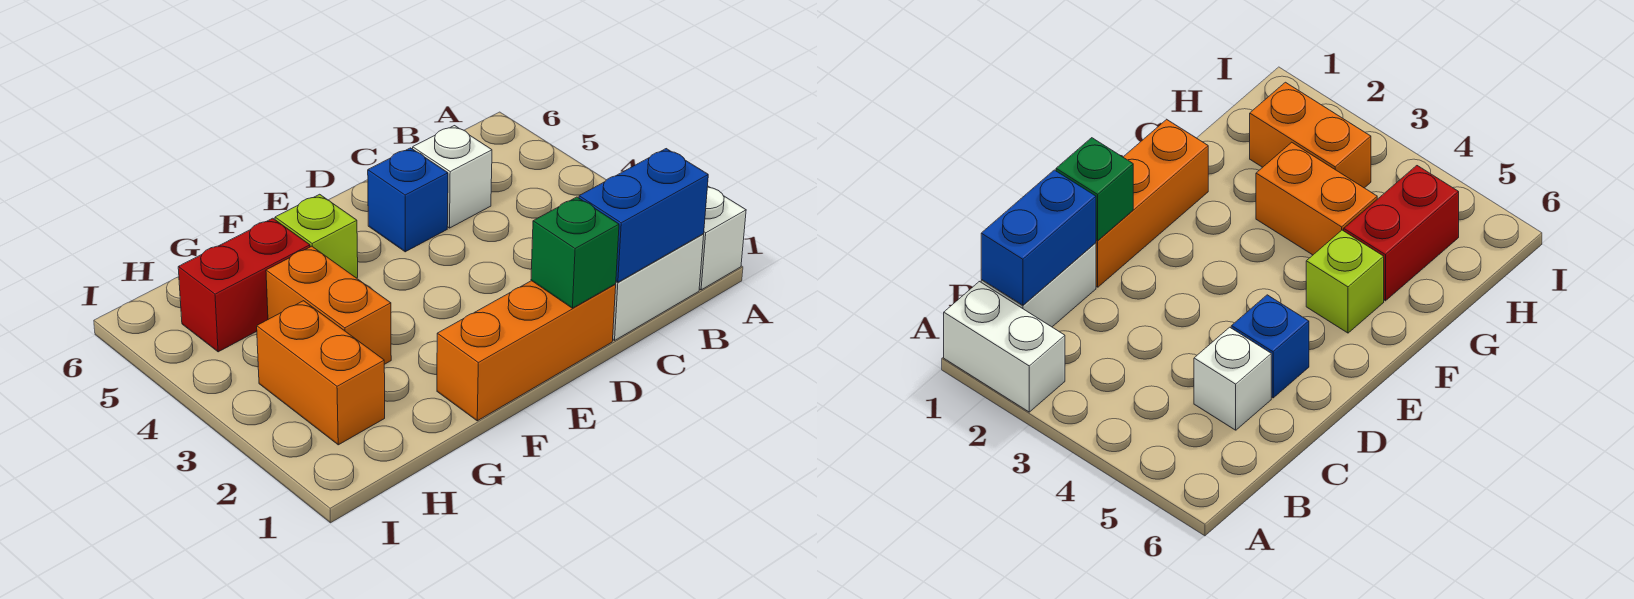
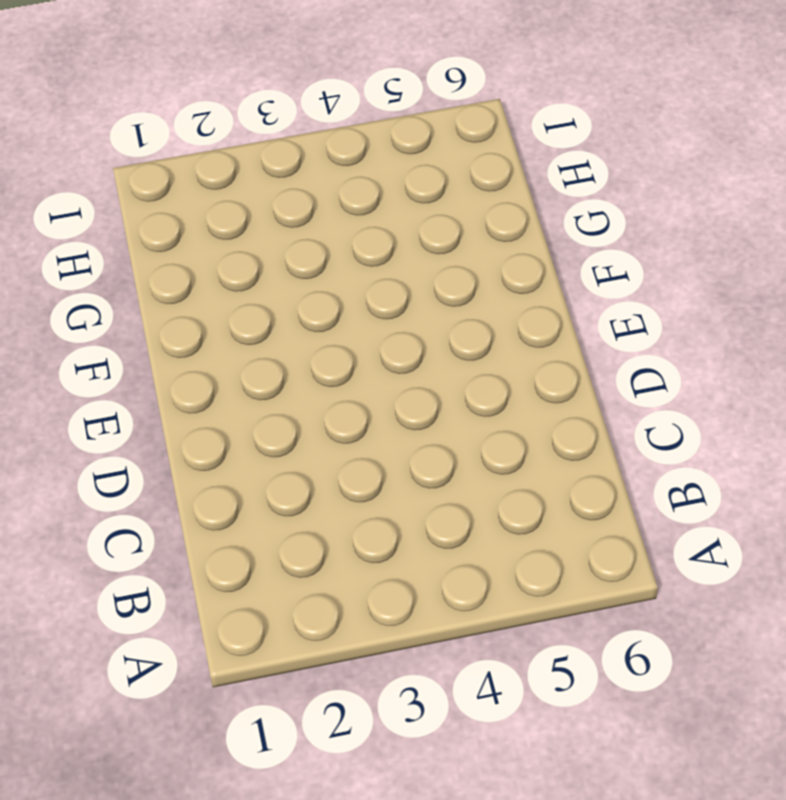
none -> white brick A1:A2 level 1
none -> white brick B1:C1 level 1

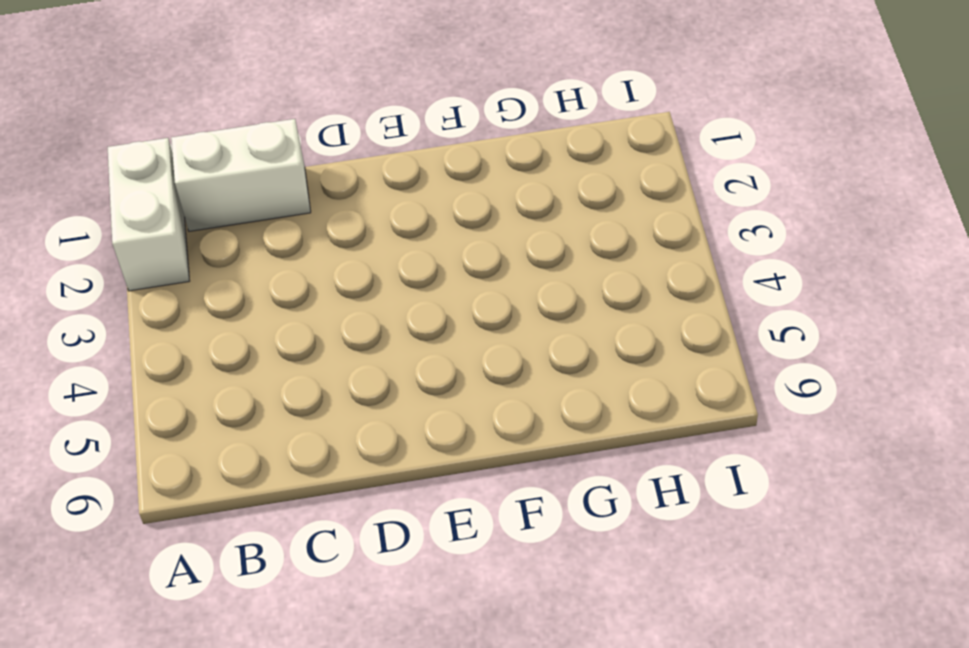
none -> white brick C5 level 1
none -> orange brick D1:F1 level 1

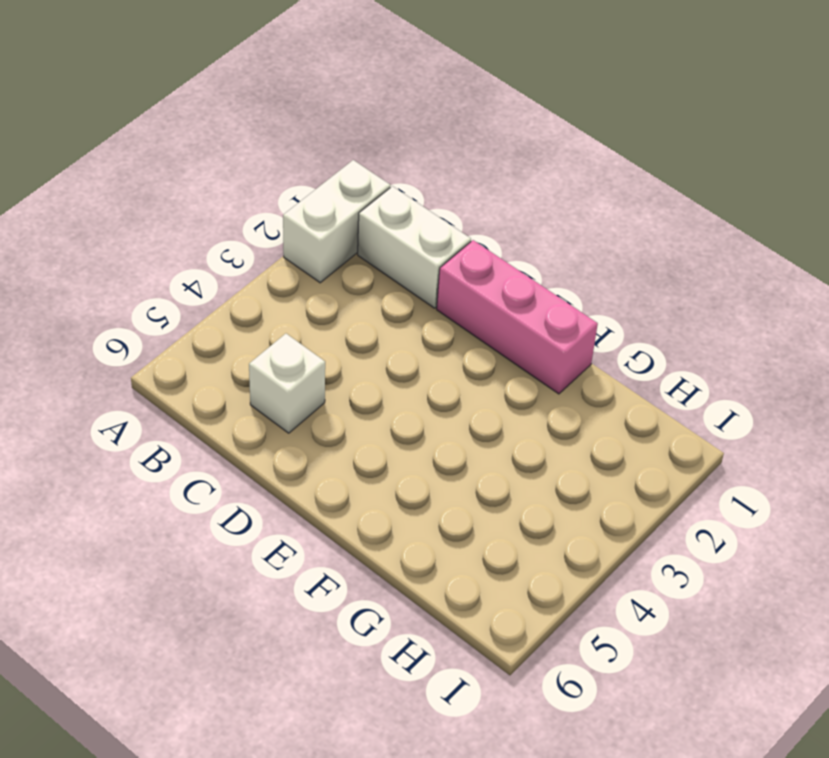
pink brick D1:F1 level 1 -> orange brick D1:F1 level 1
none -> blue brick D5 level 1
none -> lime brick F5 level 1

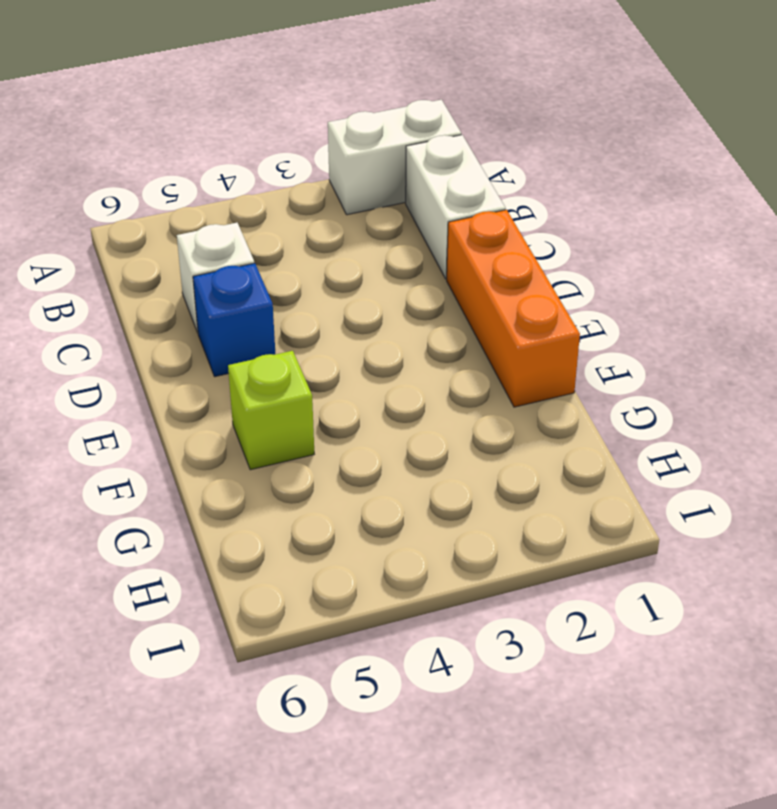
none -> orange brick G3:G4 level 1
none -> red brick G5:H5 level 1

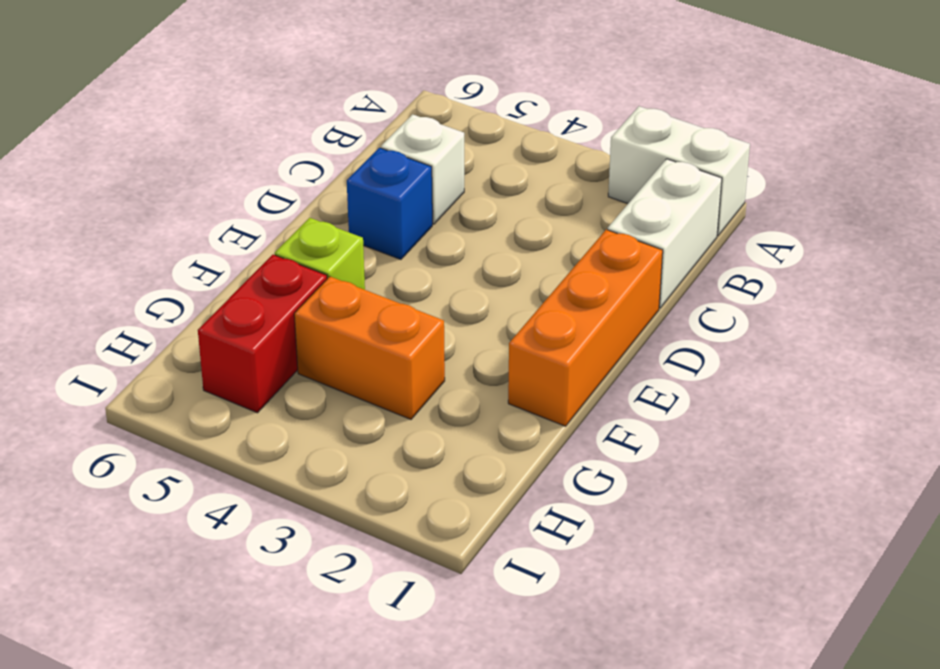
none -> orange brick H2:H3 level 1
none -> blue brick B1:C1 level 2

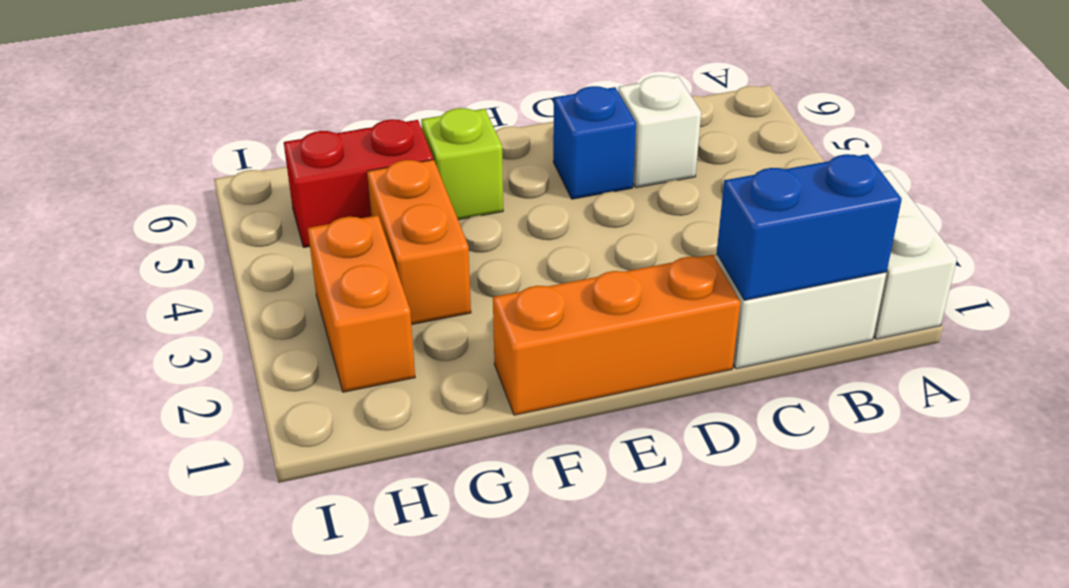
none -> green brick D1 level 2

